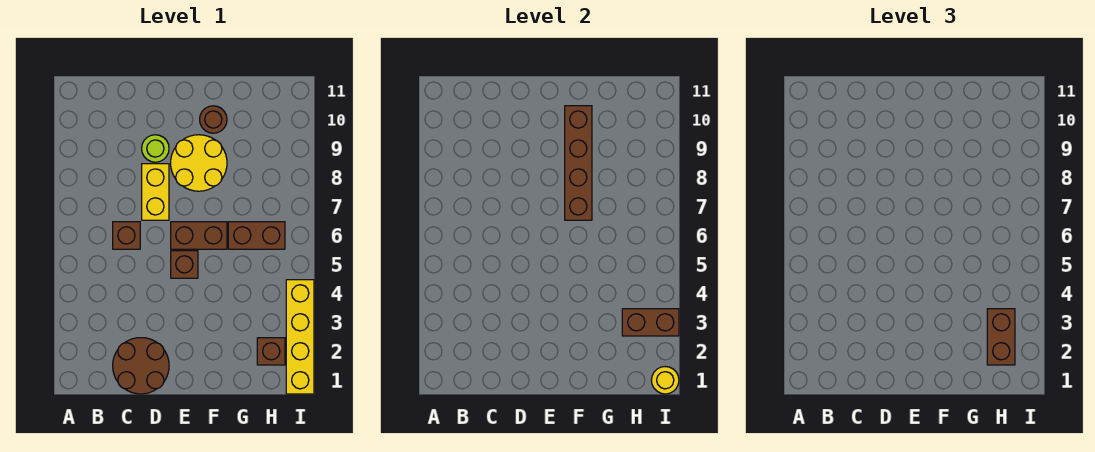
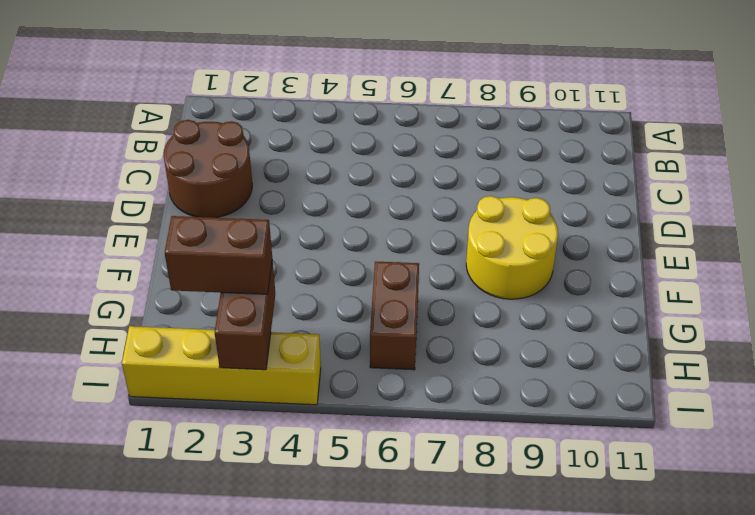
none -> brown brick C6 level 1
none -> yellow brick D7:D8 level 1
none -> lime round brick D9 level 1

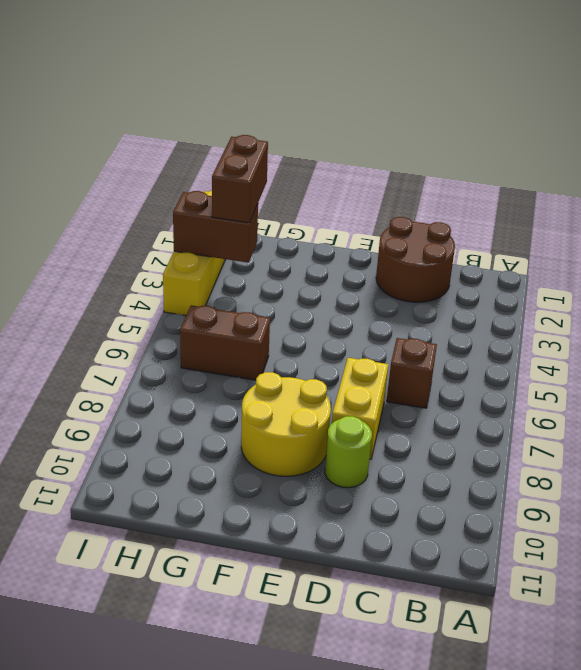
none -> brown brick E5 level 1
none -> brown brick E6:F6 level 1
none -> brown round brick F10 level 1

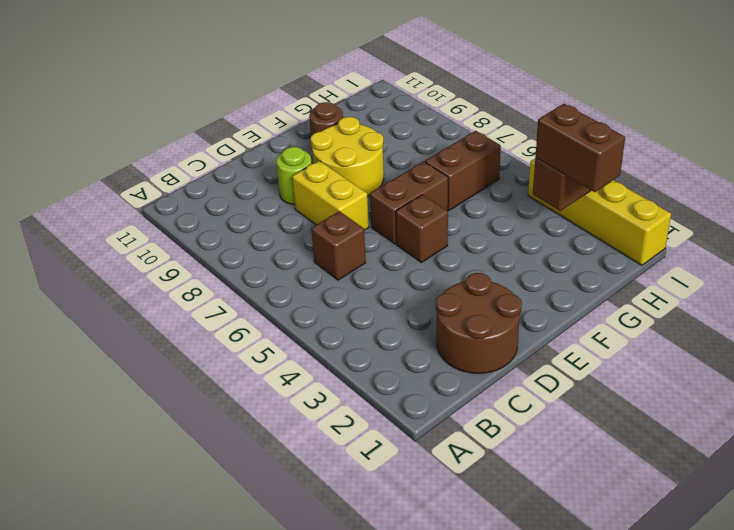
none -> brown brick H2 level 1
none -> brown brick F7:F10 level 2
none -> yellow round brick I1 level 2

